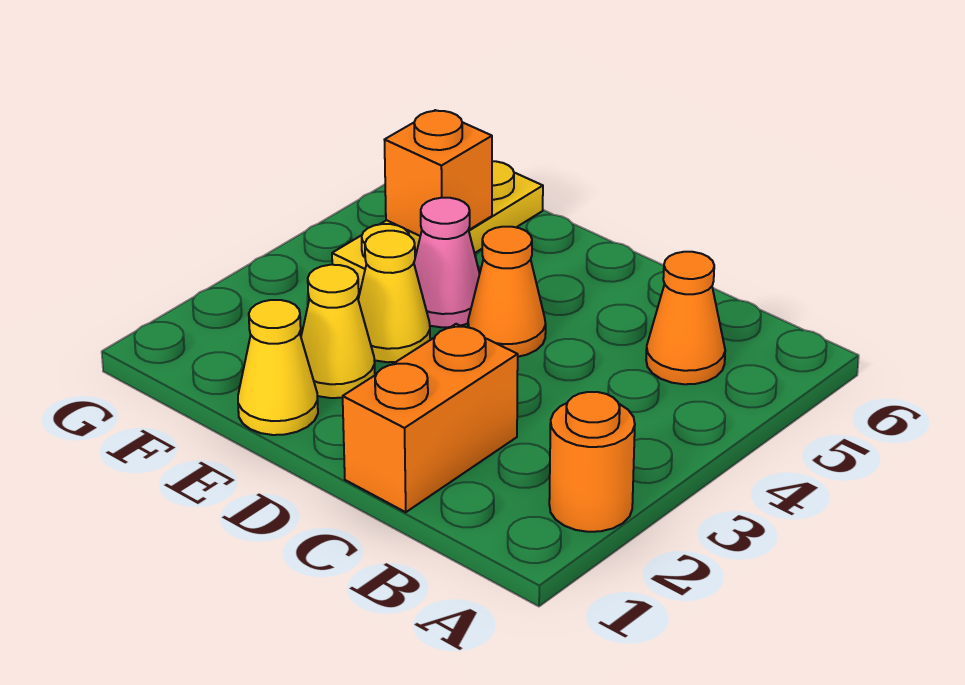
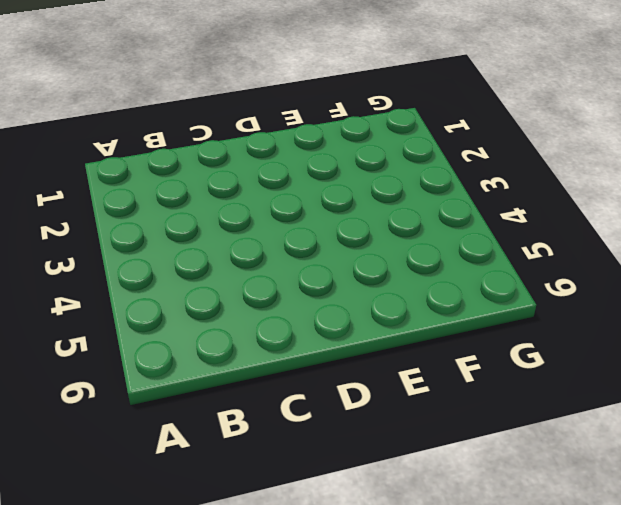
none -> orange round brick A2 level 1
none -> orange cone B5 level 1

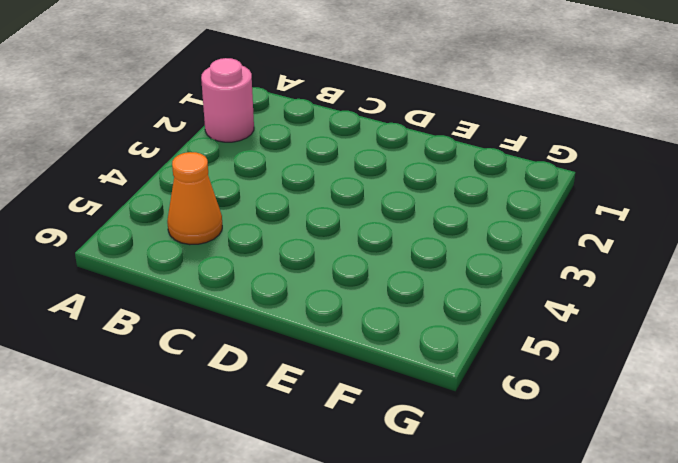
pink round brick A2 level 1 -> orange round brick A2 level 1
none -> orange brick C1:C2 level 1
none -> orange cone D4 level 1

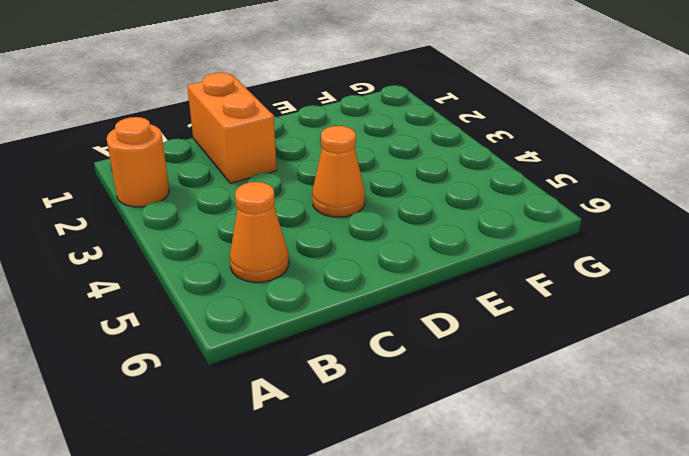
none -> yellow cone E1 level 1
none -> yellow cone E2 level 1

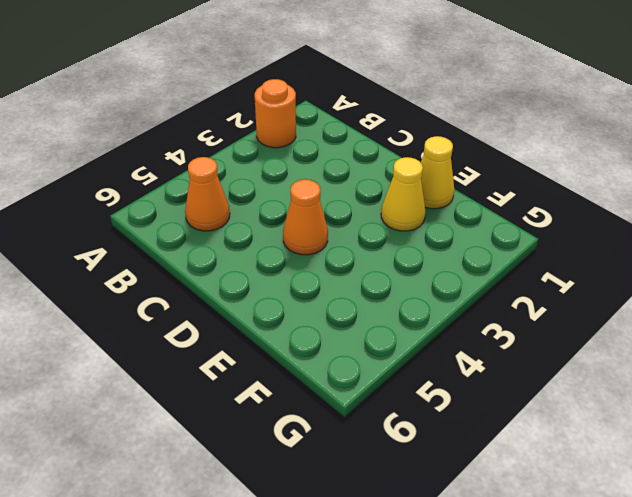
none -> orange brick C1:C2 level 1
none -> yellow cone E3 level 1

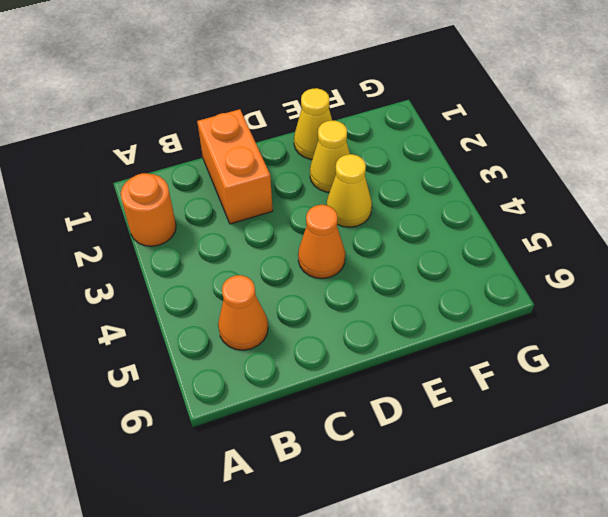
none -> pink cone E4 level 1
none -> yellow plate F4:F6 level 1

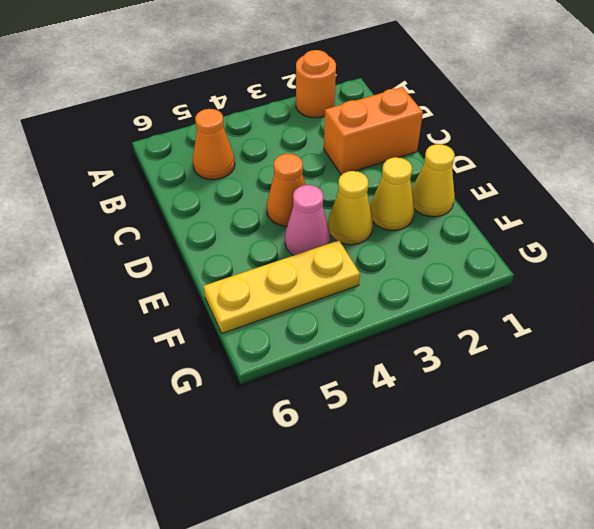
none -> orange brick F5 level 2

